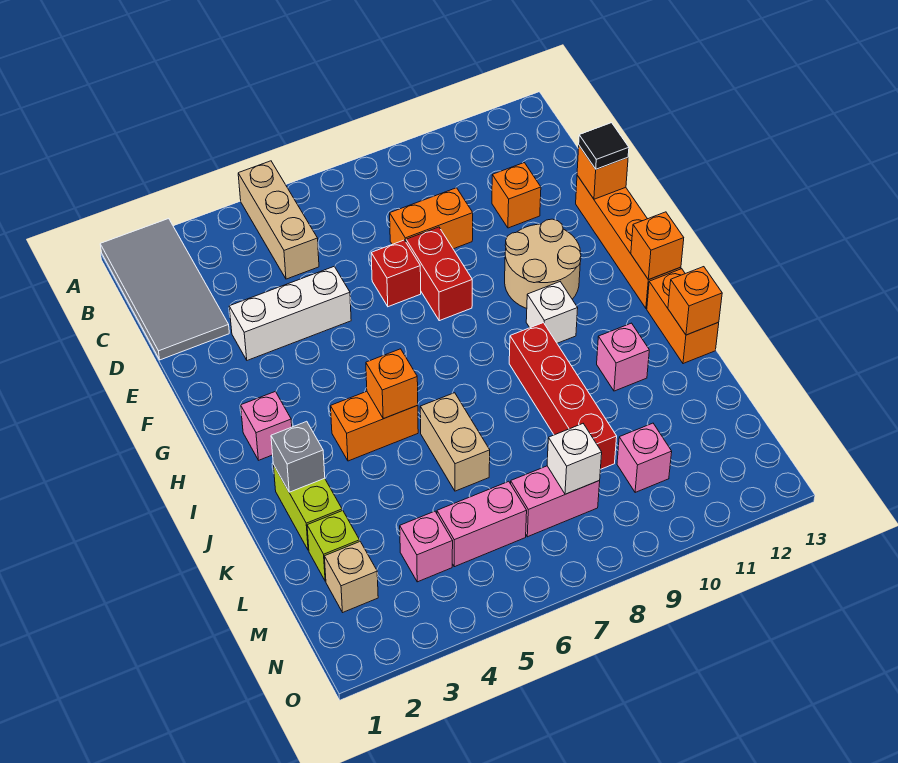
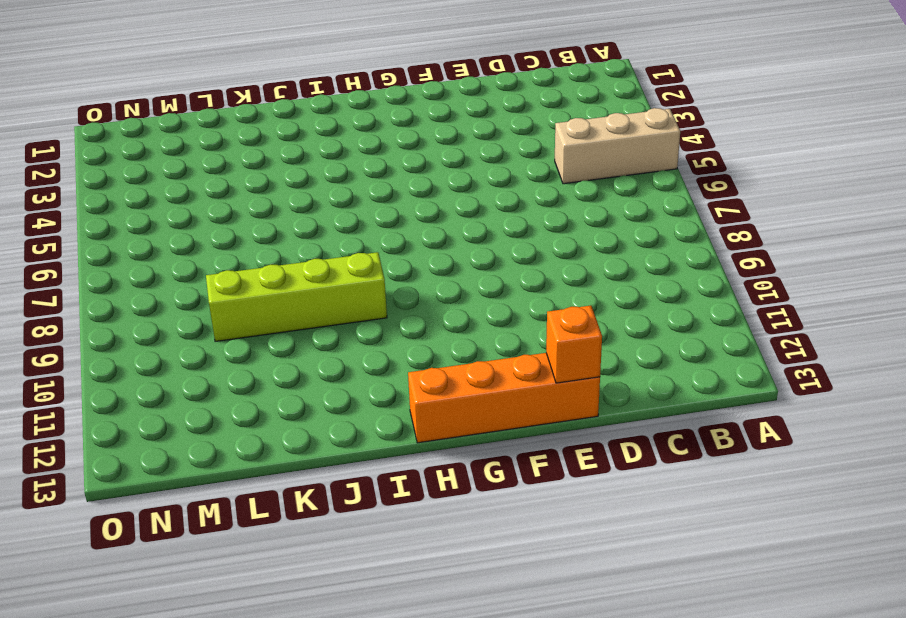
lime brick I9:L9 level 1 -> red brick I9:L9 level 1
none -> grey tile A1:D2 level 1
none -> orange brick D8:D9 level 1
none -> orange brick D11 level 1
none -> white brick E3:E5 level 1

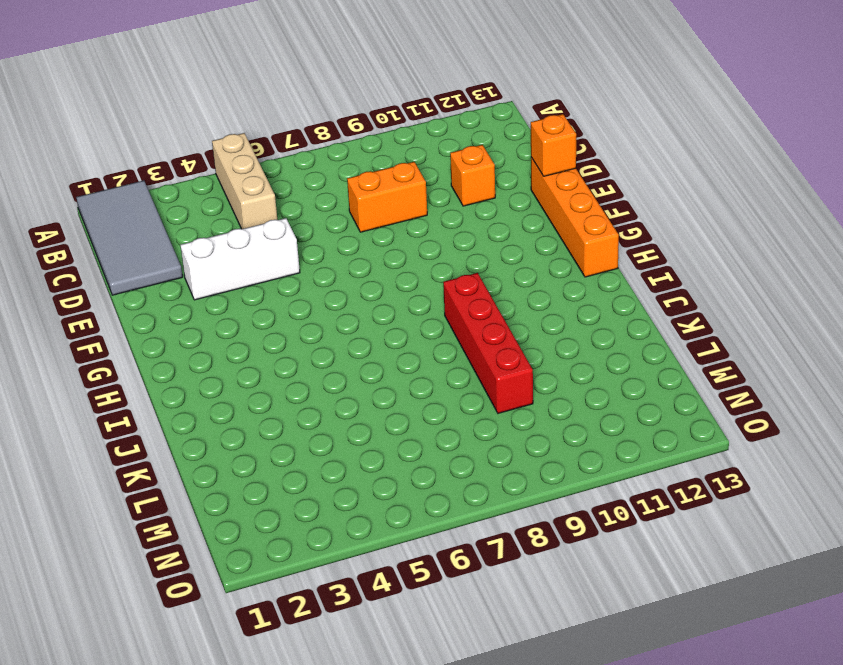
none -> red brick E7 level 1
none -> red brick E8:F8 level 1
none -> tan round brick F10:G11 level 1
none -> pink brick H2 level 1

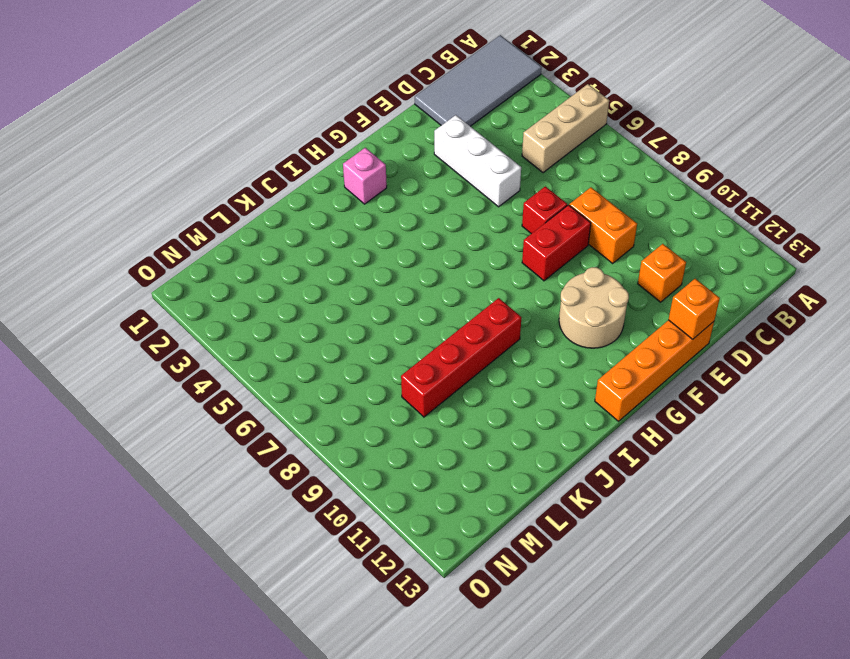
none -> white brick H10 level 1
none -> orange brick I4:I5 level 1
none -> orange brick I13:J13 level 1
none -> lime brick J2:K2 level 1

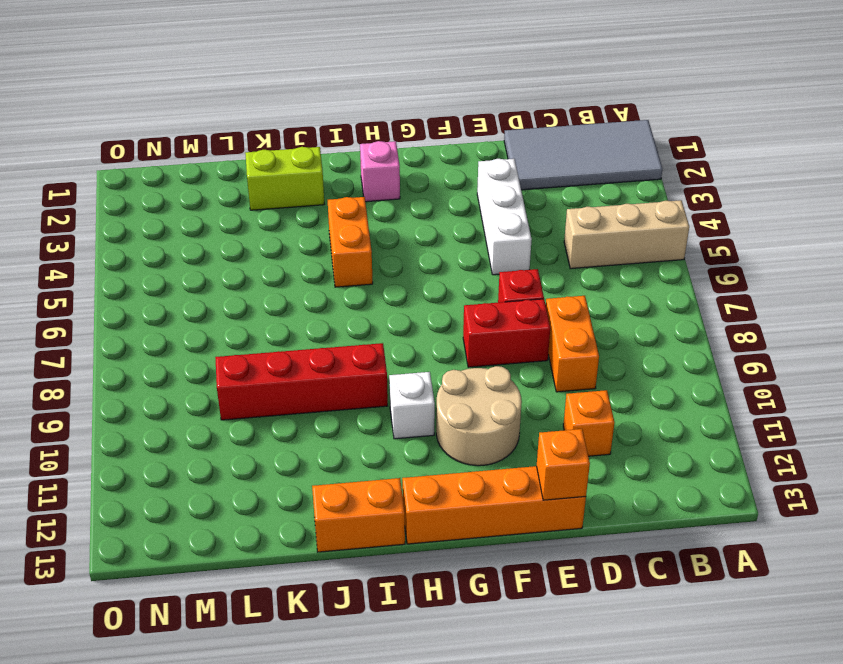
none -> tan brick J6:K6 level 1
none -> pink brick J11 level 1
none -> lime brick L2 level 1
none -> tan brick M2 level 1

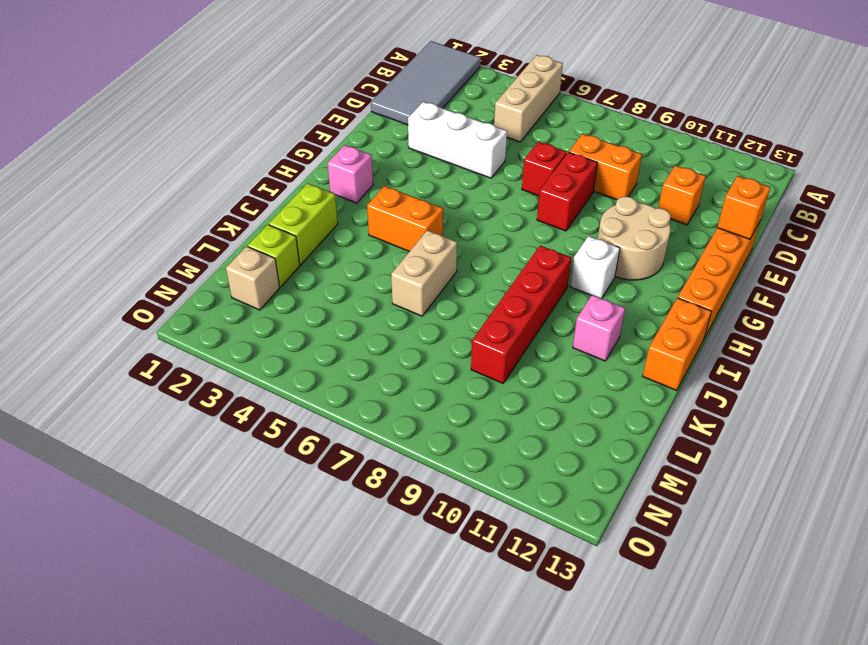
none -> pink brick M4 level 1
none -> pink brick M5:M6 level 1
none -> pink brick M7:M8 level 1
none -> pink brick M10 level 1

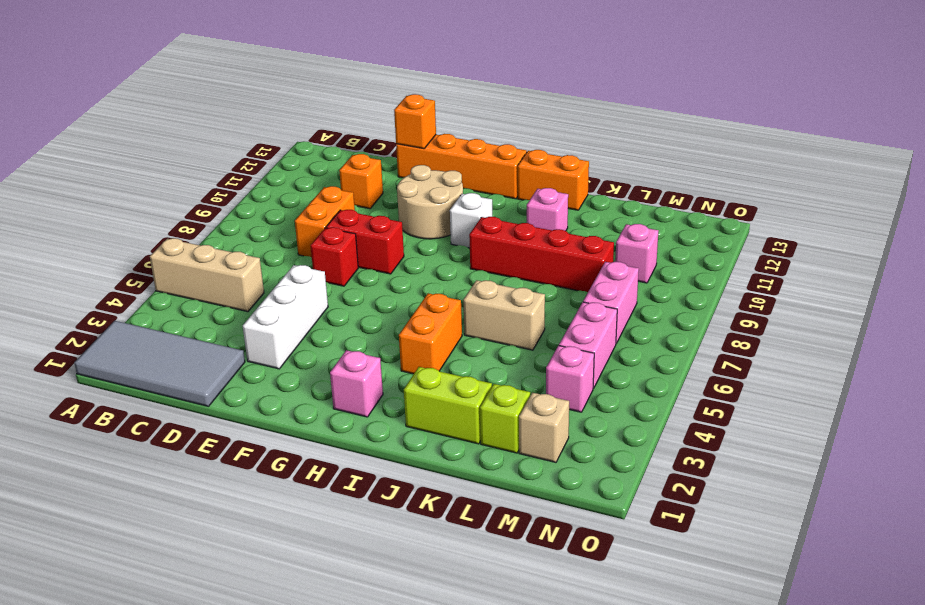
none -> orange brick H13 level 2
none -> orange brick I5 level 2
none -> grey brick J2 level 2
none -> orange brick J13 level 2

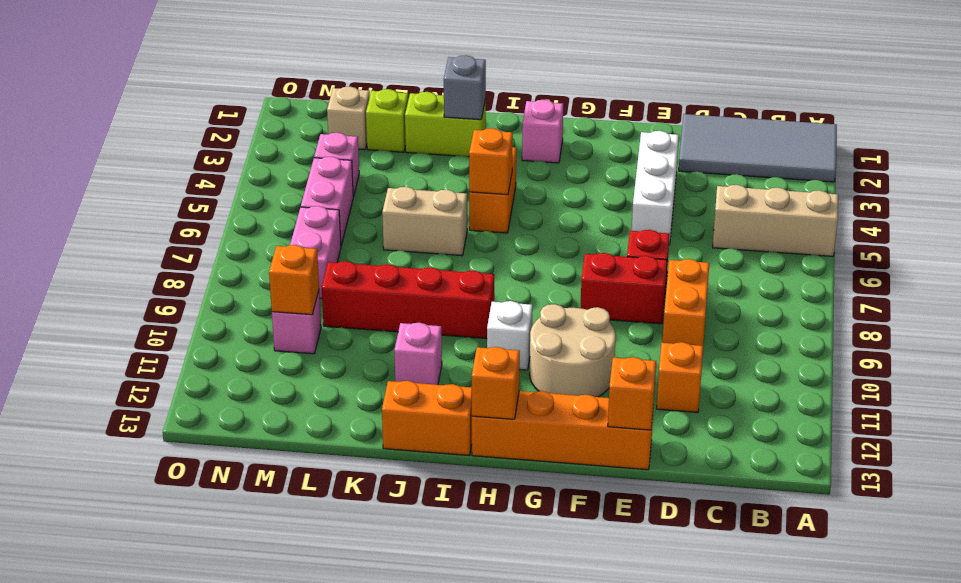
orange brick M10 level 2 -> orange brick J13 level 2
none -> white brick M8 level 2
none -> black tile E13 level 3

